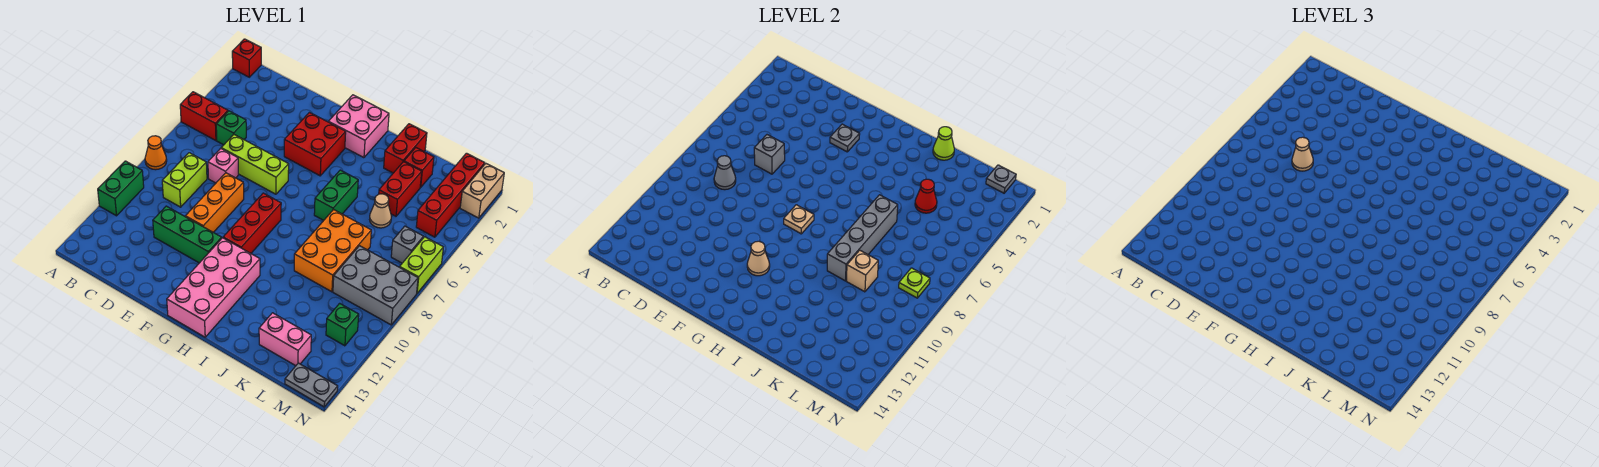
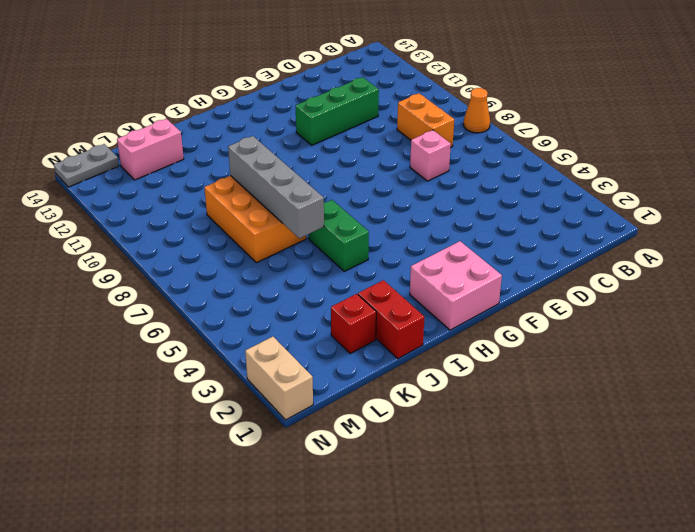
orange brick C8:C9 level 1 -> lime brick C8:C9 level 1
none -> red brick A1 level 1
none -> red brick A5:B5 level 1
none -> green brick A10:A11 level 1
none -> green brick C5 level 1

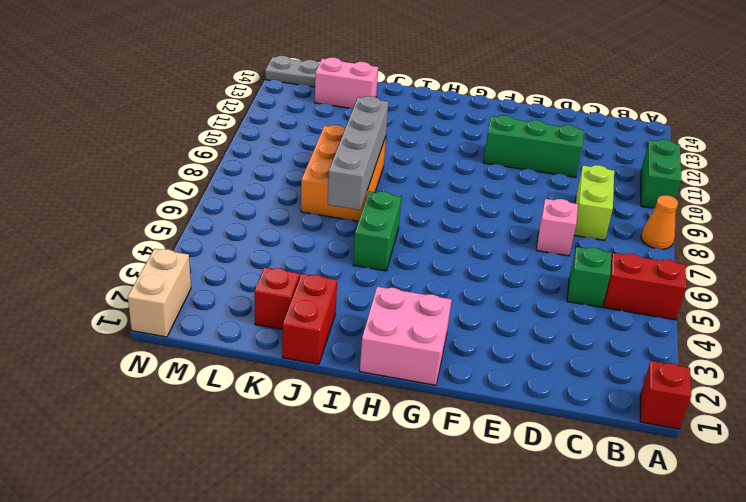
none -> lime brick D6:F6 level 1
none -> orange brick E8:E10 level 1
none -> red brick F3:G4 level 1
none -> red brick G8:G10 level 1

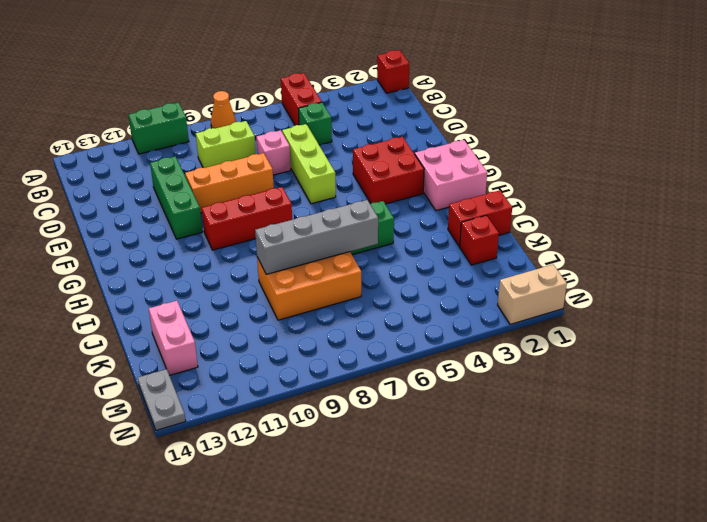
none -> pink brick G11:H14 level 1
none -> red brick K3:K4 level 1
none -> tan cone K5 level 1
none -> grey brick L8:N9 level 1

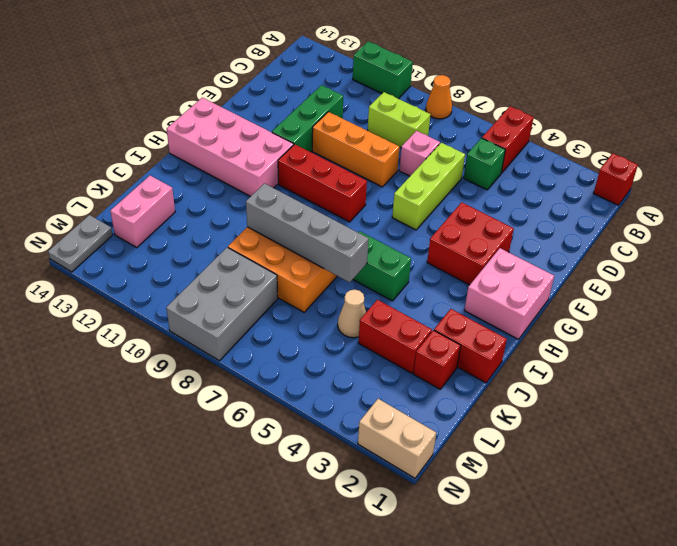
none -> red brick M1:M4 level 1
none -> grey brick M6 level 1
none -> green brick M11 level 1
none -> lime brick N6:N7 level 1

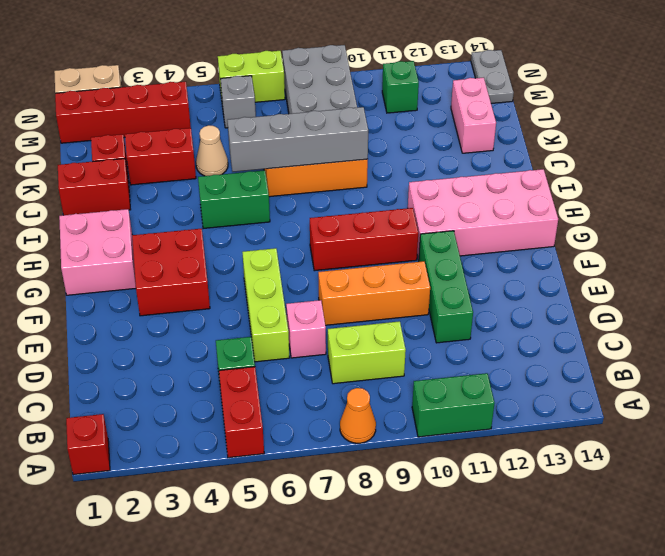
none -> grey cone C8 level 2
none -> grey brick D6 level 2
none -> grey plate F3 level 2
none -> tan plate G8 level 2

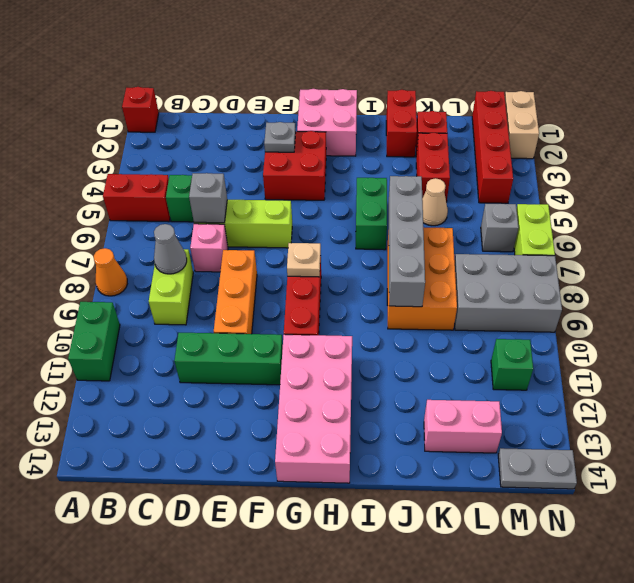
none -> tan cone G11 level 2
none -> lime cone J1 level 2
none -> red cone K4 level 2
none -> tan brick K9 level 2

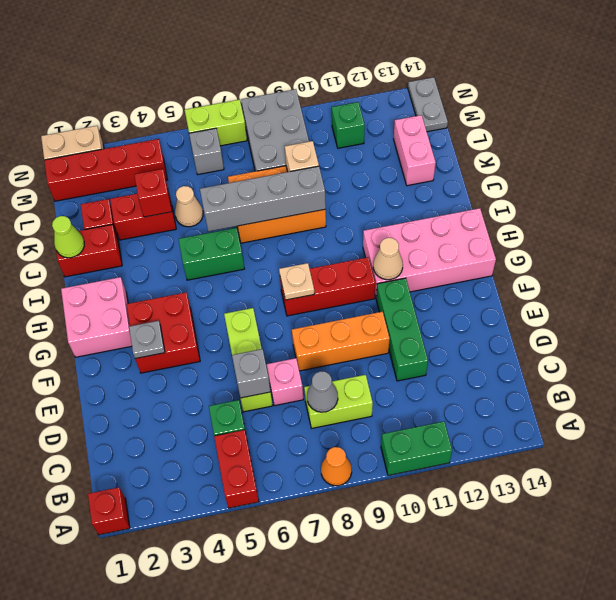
red brick K4 level 2 -> red cone K4 level 2
none -> grey plate M1 level 2
none -> lime plate M8 level 2
none -> tan cone D6 level 3

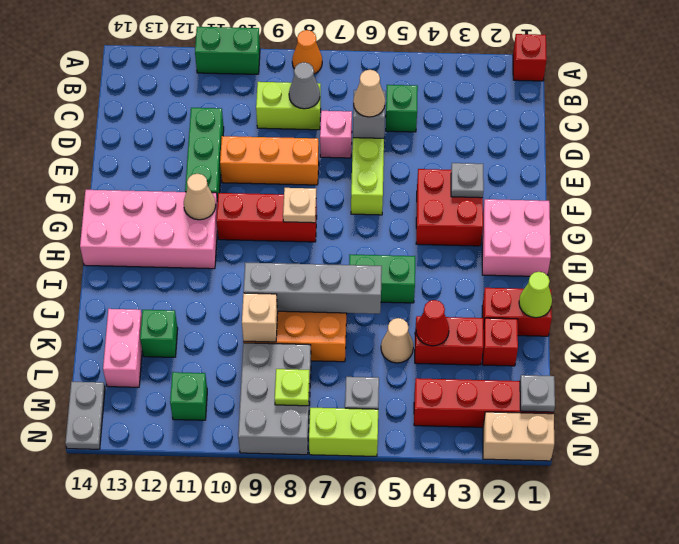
green brick K12 level 1 -> none
none -> red brick A5:B5 level 1

